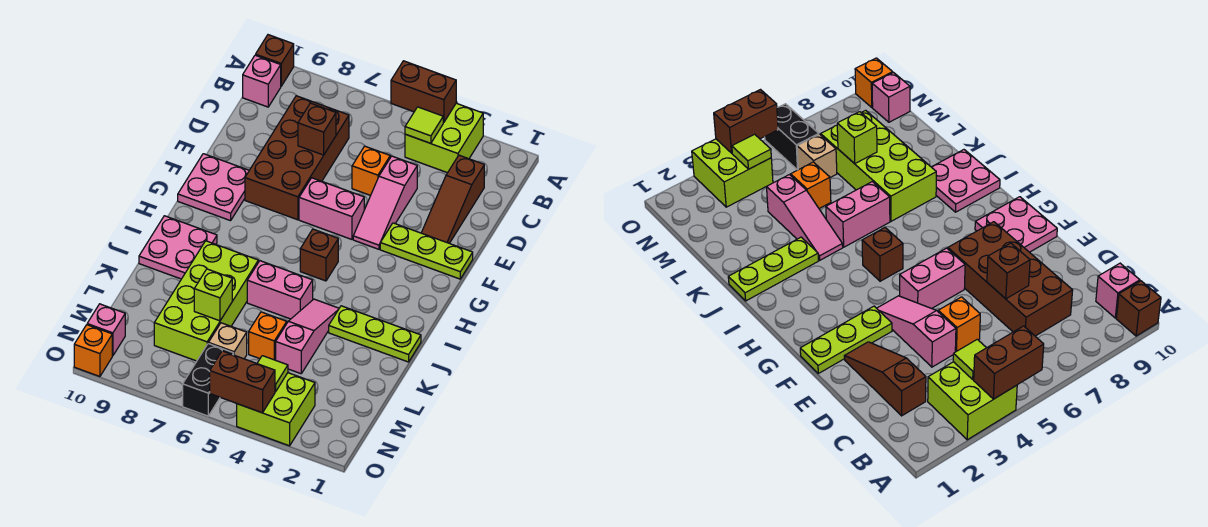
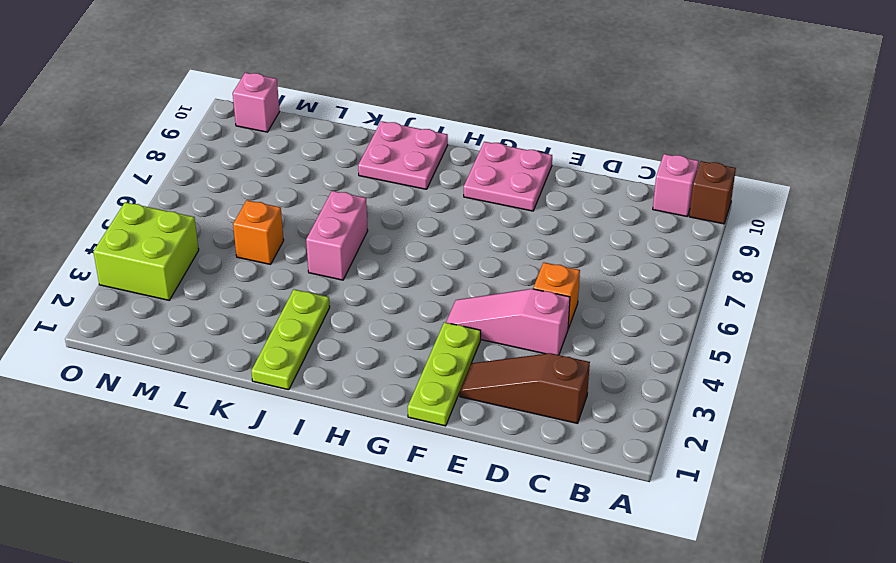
none -> lime brick A3:B4 level 1
none -> brown brick C7:F8 level 1
none -> pink brick F5:F6 level 1

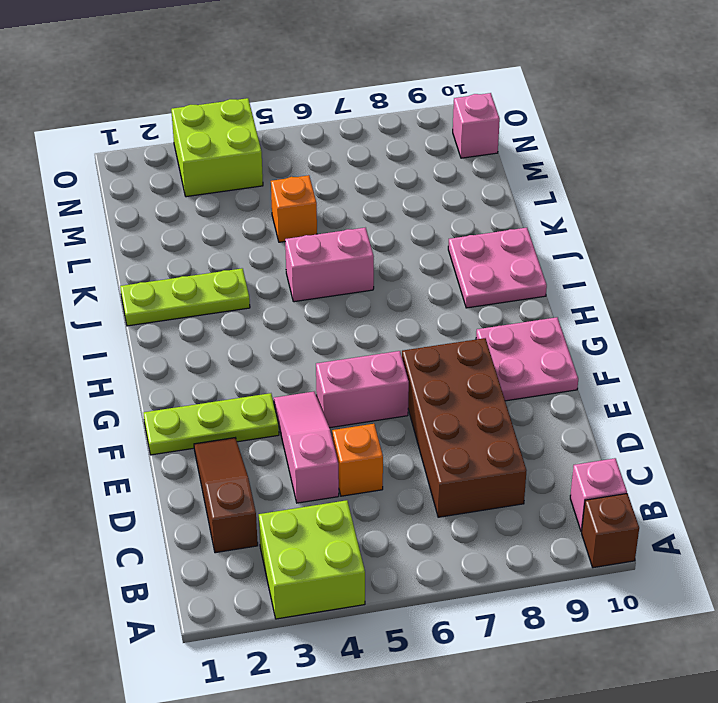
none -> brown brick H5 level 1
none -> pink slope J4:L4 level 1 top L
none -> lime brick J7:M8 level 1

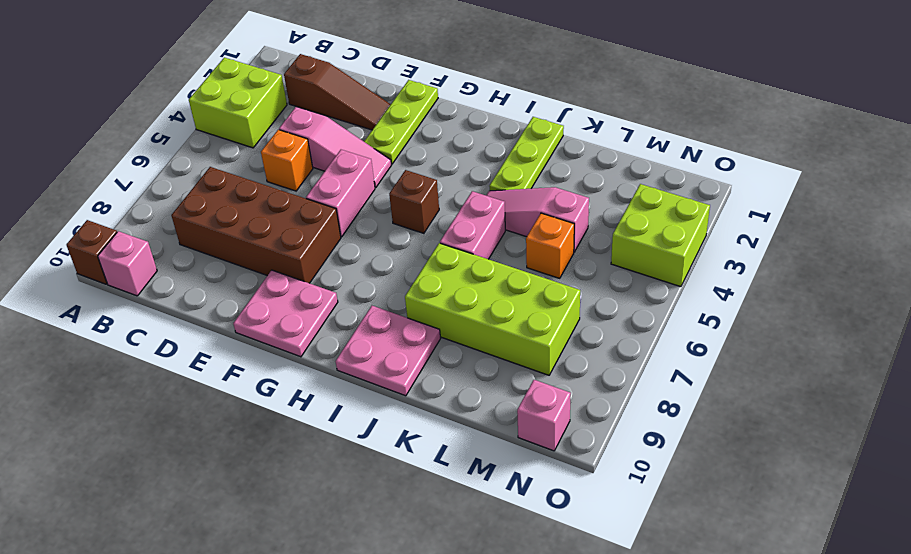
none -> tan brick M6 level 1
none -> black brick N6:O6 level 1
none -> orange brick O10 level 1

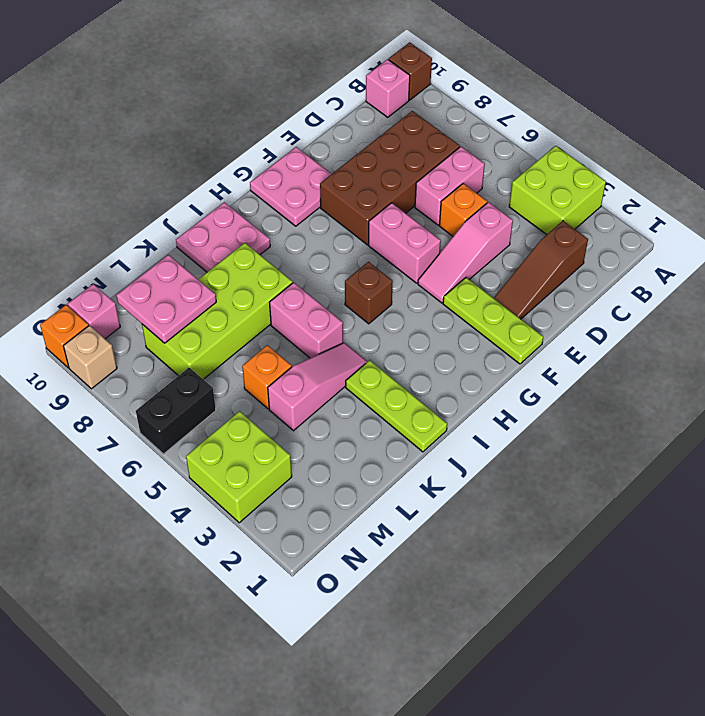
pink brick C6:D6 level 1 -> none
pink plate L8:M9 level 2 -> none
tan brick O9 level 1 -> tan brick M6 level 1
none -> brown brick A4:A5 level 2
none -> lime tile B4 level 2
none -> brown brick D7 level 2

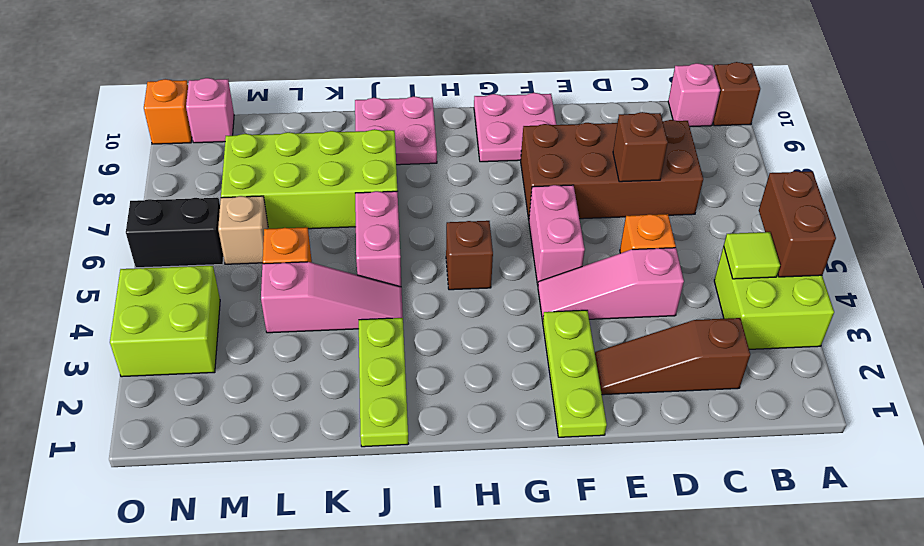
none -> lime brick L7 level 2
none -> lime tile N4 level 2
none -> brown brick O4:O5 level 2

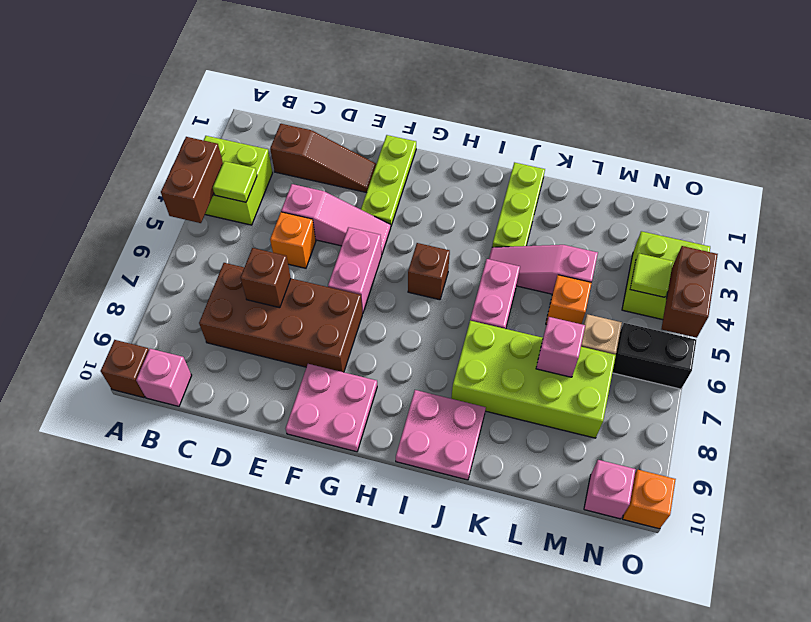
pink brick L7 level 2 -> lime brick L7 level 2

